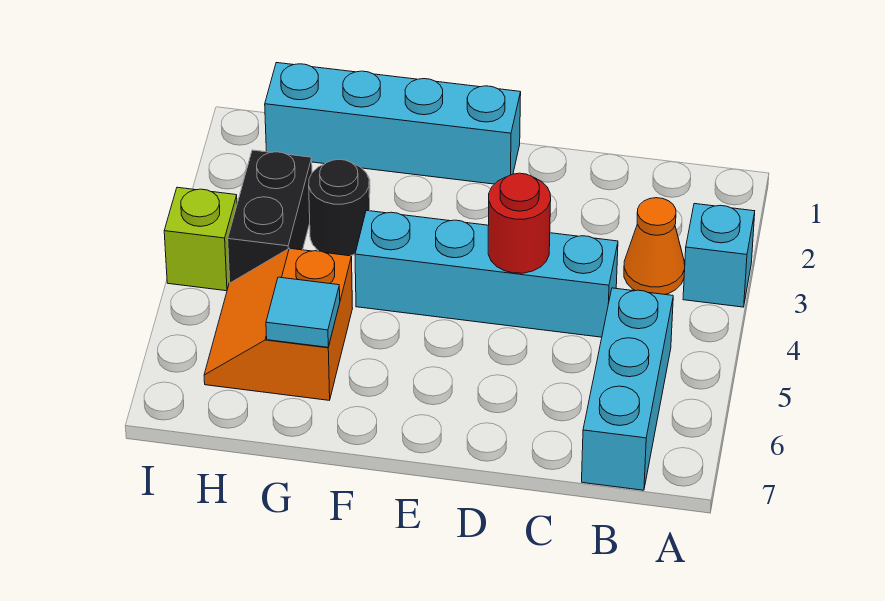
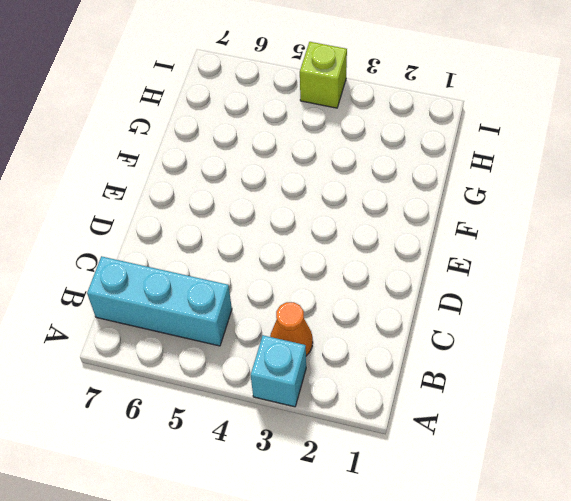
none -> cyan brick C4:F4 level 1
none -> cyan brick E1:H1 level 1

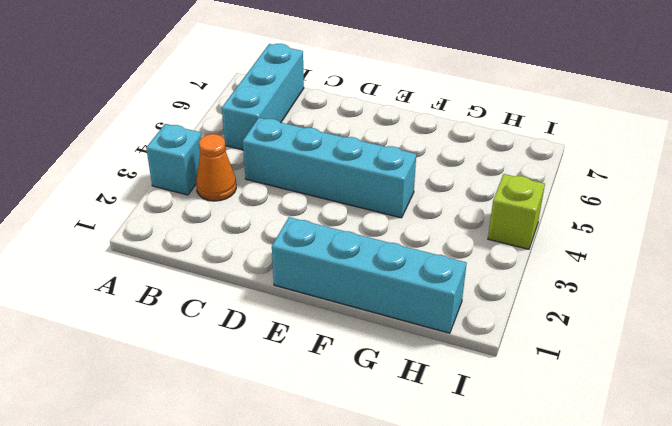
none -> black round brick G3 level 1
none -> orange slope G5:H6 level 1 top G

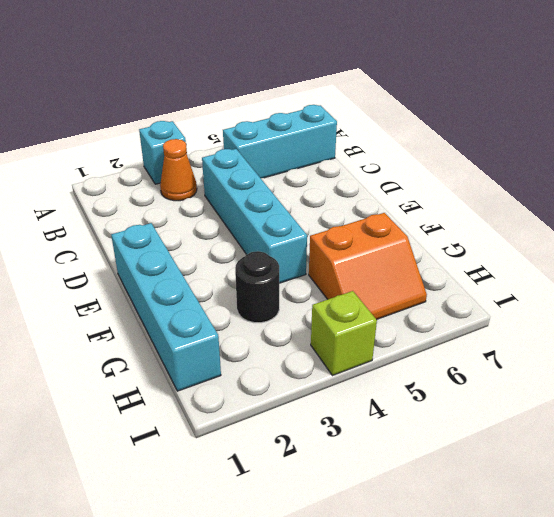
none -> black brick H3:H4 level 1
none -> red round brick D4 level 2

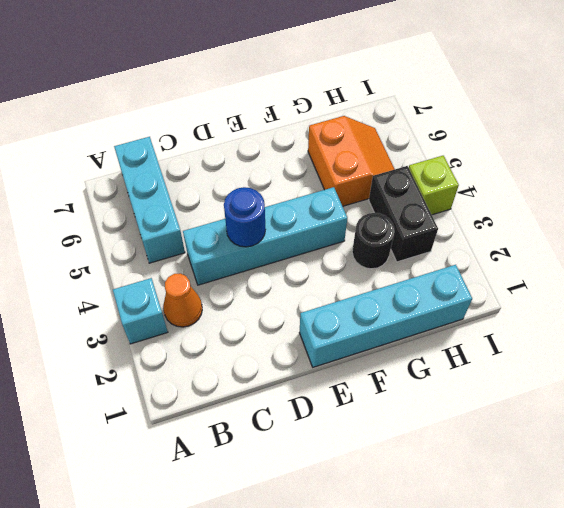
blue round brick D4 level 2 -> red round brick D4 level 2
none -> cyan tile G6 level 2

